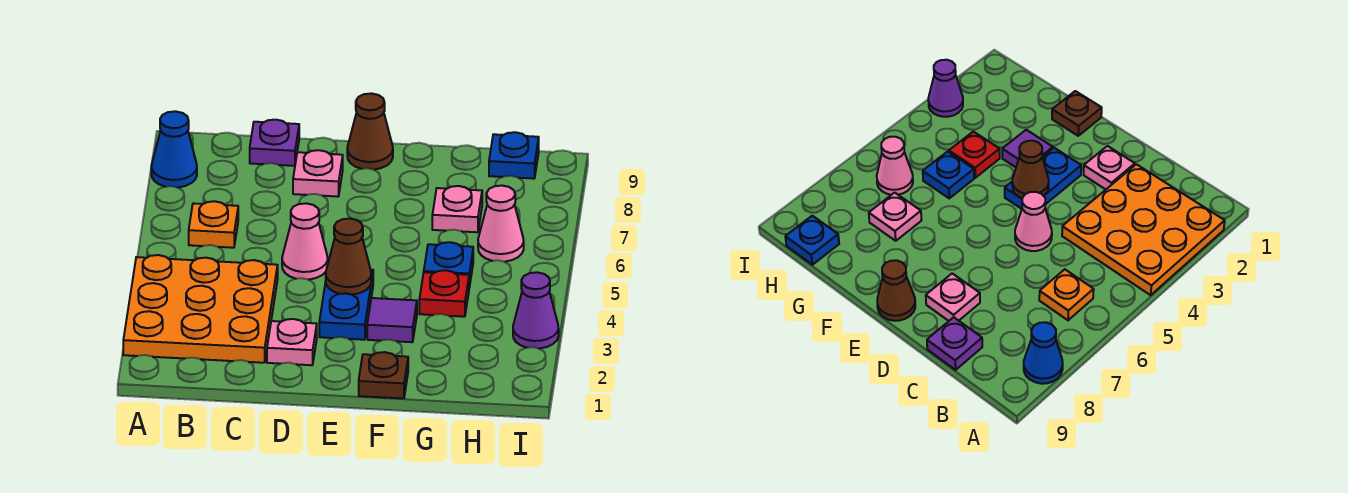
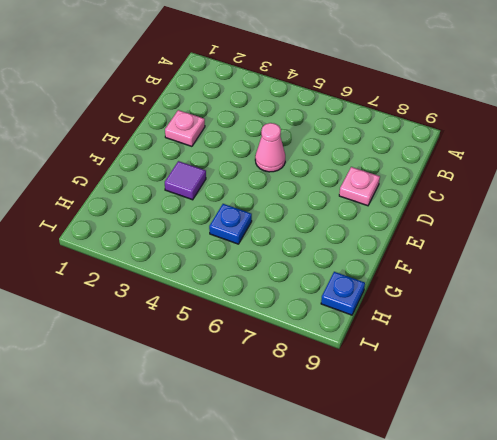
none -> orange plate A2:C4 level 1
none -> blue cone A8 level 1
none -> orange plate B6 level 1

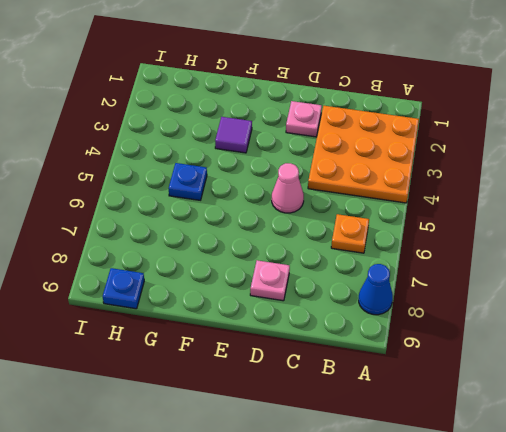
none -> purple plate C9 level 1
none -> blue plate E3:E4 level 1
none -> brown cone E9 level 1

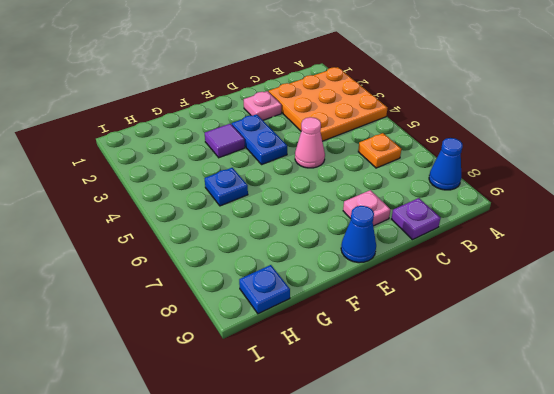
blue cone E9 level 1 -> brown cone E9 level 1
none -> brown plate F1 level 1
none -> red plate G4 level 1
none -> pink plate G7 level 1

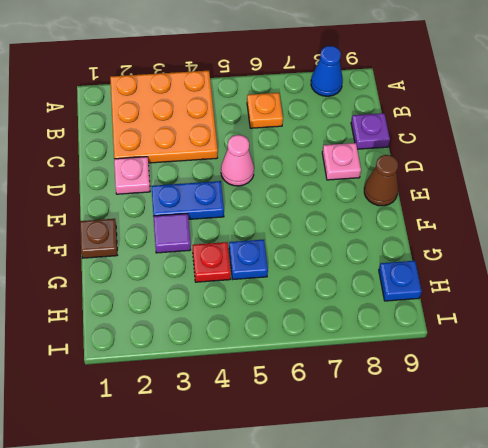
none -> pink plate G7 level 1
none -> pink cone H6 level 1
none -> purple cone I3 level 1

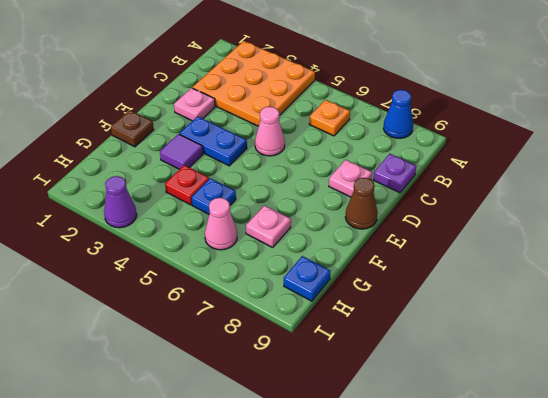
none -> brown cone E4 level 2

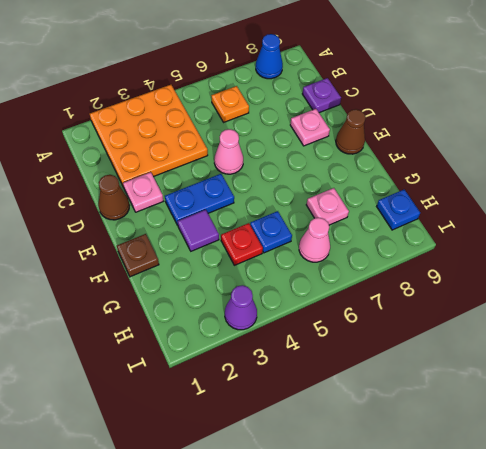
brown cone D1 level 1 -> brown cone E4 level 2

